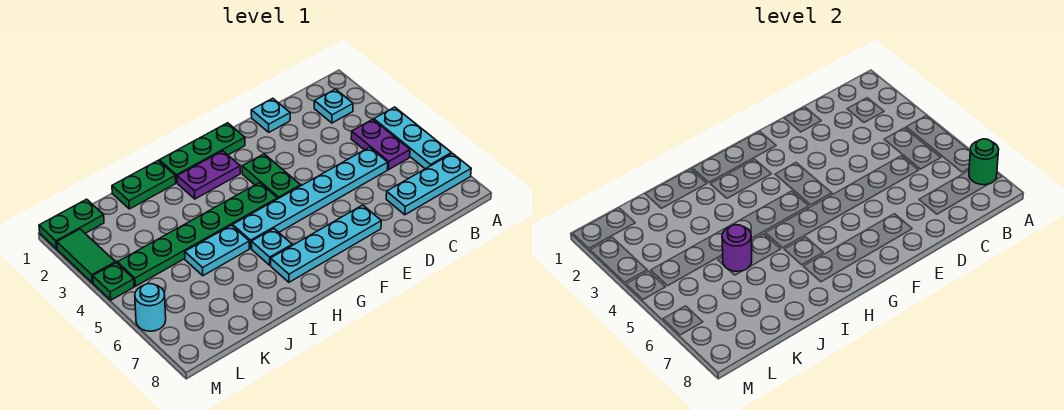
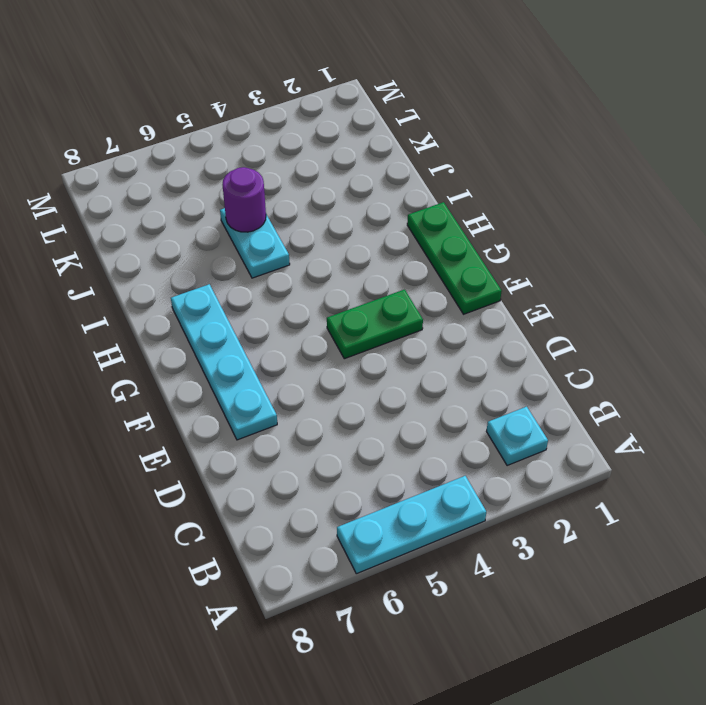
none -> cyan plate A7:C7 level 1
none -> purple plate B4:B5 level 1
none -> cyan plate C5:H5 level 1

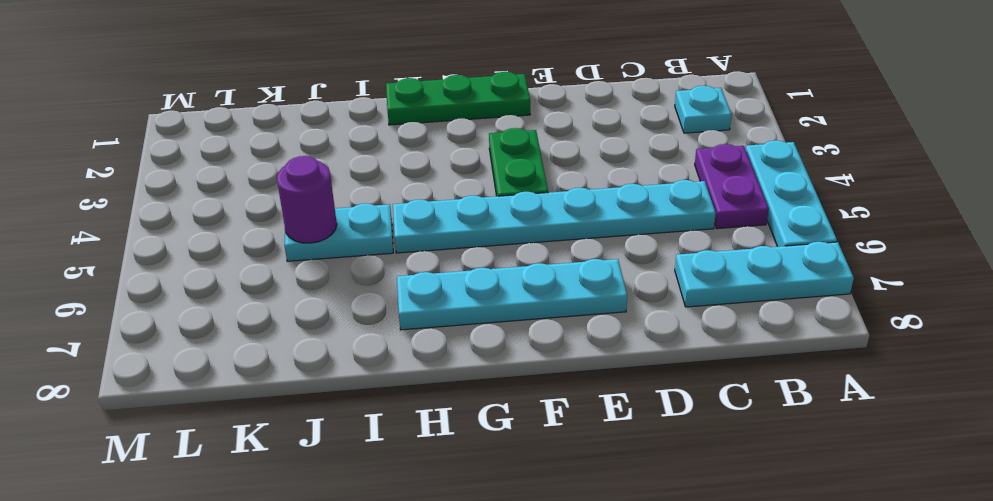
none -> cyan plate D1 level 1
none -> purple plate G2:H2 level 1
none -> green plate G4:L4 level 1

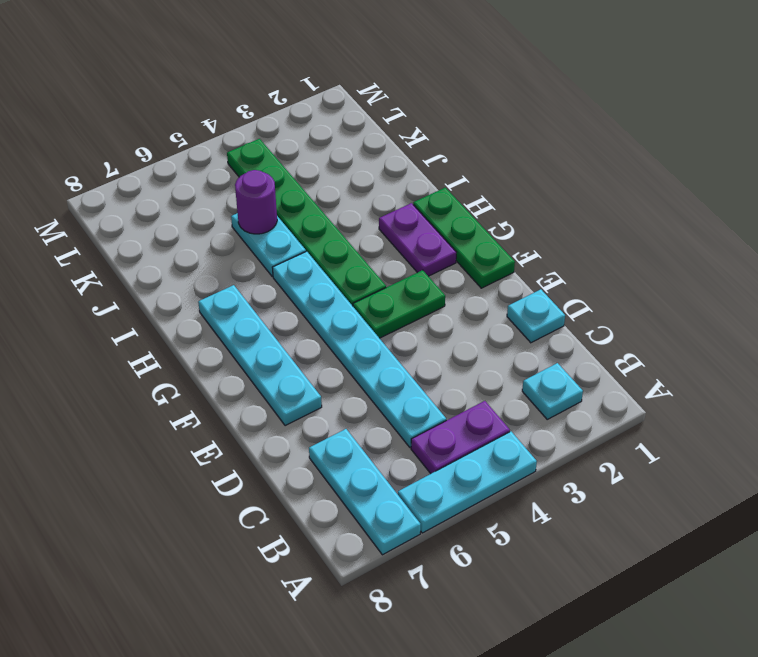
none -> cyan plate H6 level 1
none -> green plate I1:J1 level 1
none -> green plate L1:M1 level 1

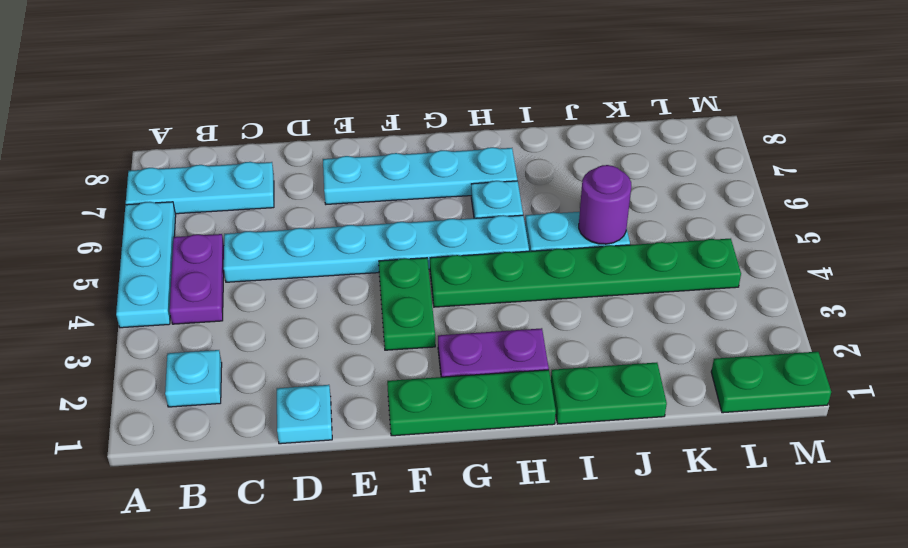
none -> green tile M2:M3 level 1
none -> green plate M4 level 1
none -> cyan round brick M6 level 1

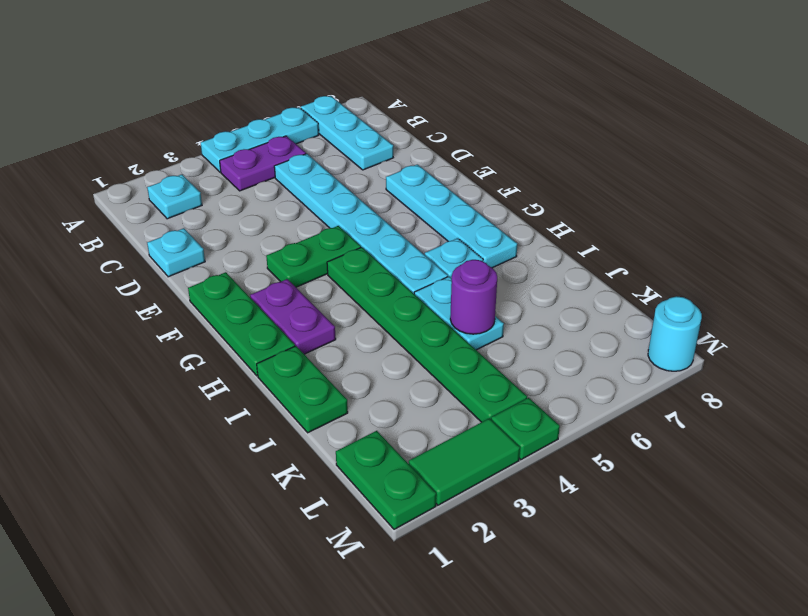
cyan round brick M8 level 1 -> cyan round brick M6 level 1
none -> green round brick A7 level 2

